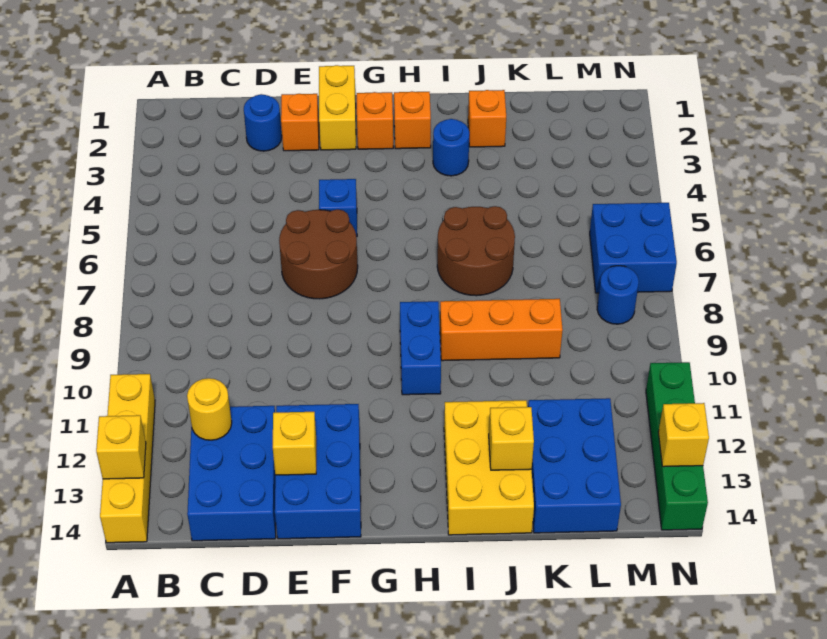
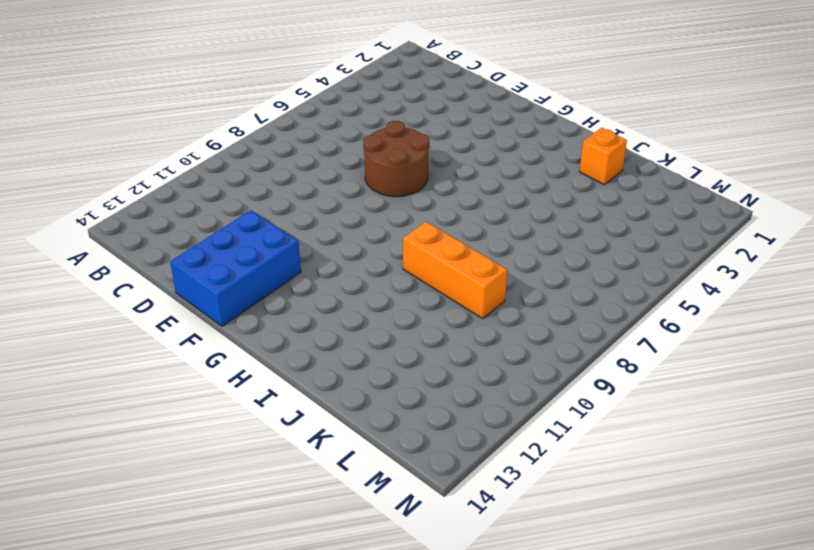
none -> yellow brick A11:A14 level 1
none -> blue brick C12:D14 level 1
none -> blue round brick D2 level 1

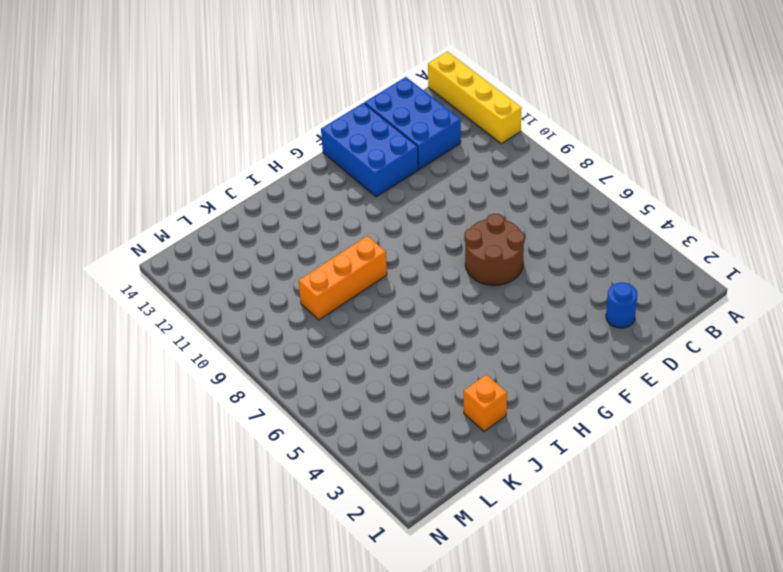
none -> orange brick E2 level 1
none -> yellow brick F1:F2 level 1
none -> blue brick F5 level 1

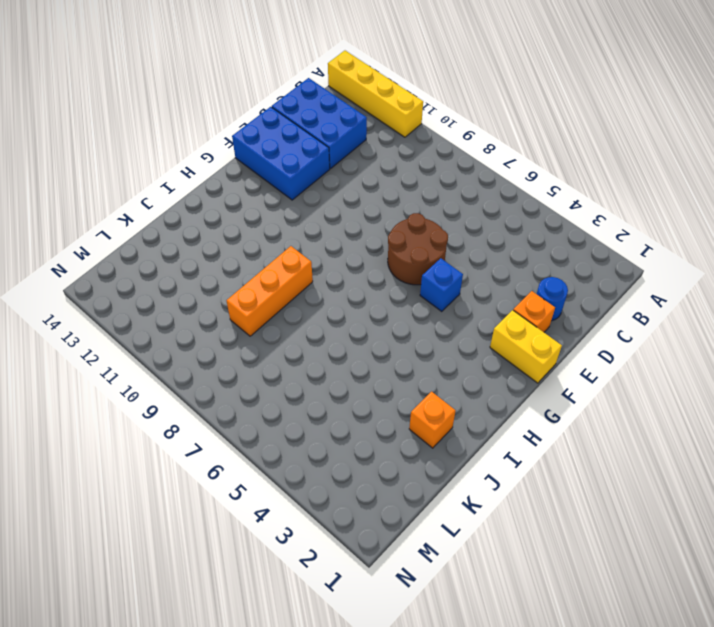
none -> orange brick G2 level 1
none -> orange brick H2 level 1
none -> blue brick H9:H10 level 1

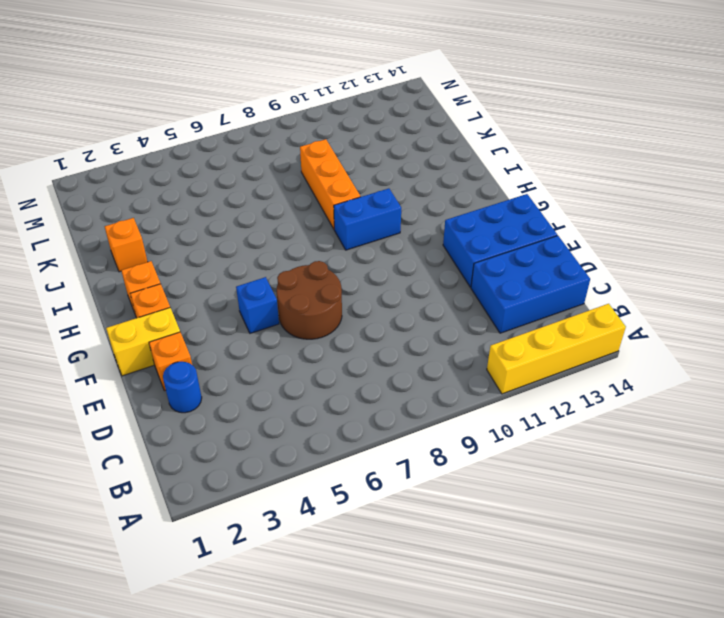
none -> blue round brick I3 level 1
none -> brown round brick I6:J7 level 1
none -> yellow brick I12:J14 level 1

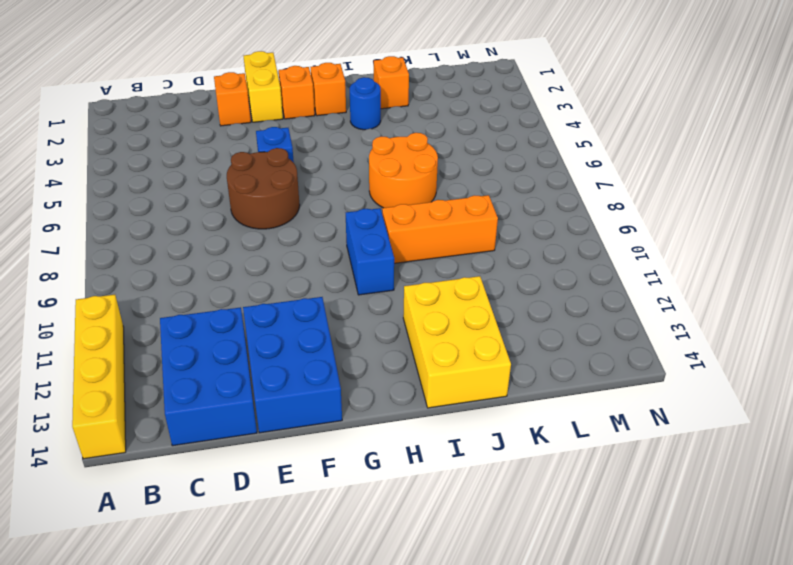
orange round brick I6:J7 level 1 -> brown round brick I6:J7 level 1
none -> blue round brick D2 level 1
none -> blue brick K12:L14 level 1
none -> blue brick M6:N7 level 1

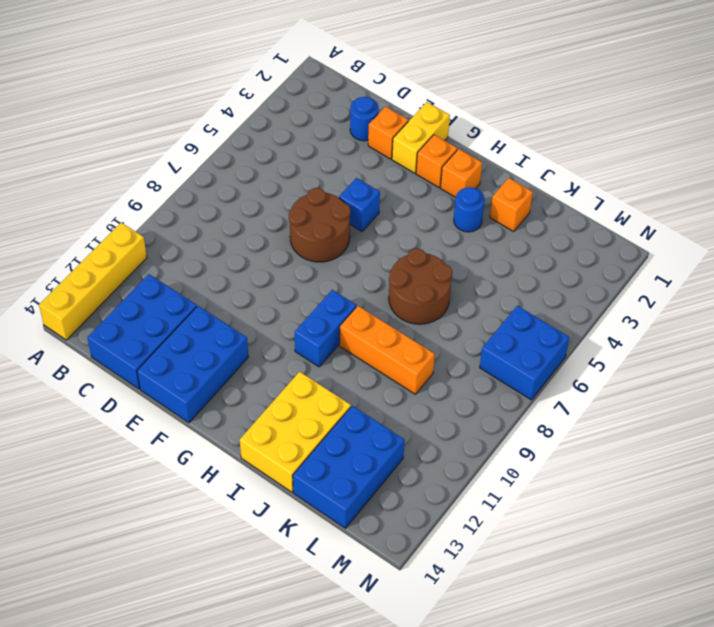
none -> blue round brick M8 level 1
none -> green brick N11:N14 level 1
none -> yellow brick A13 level 2

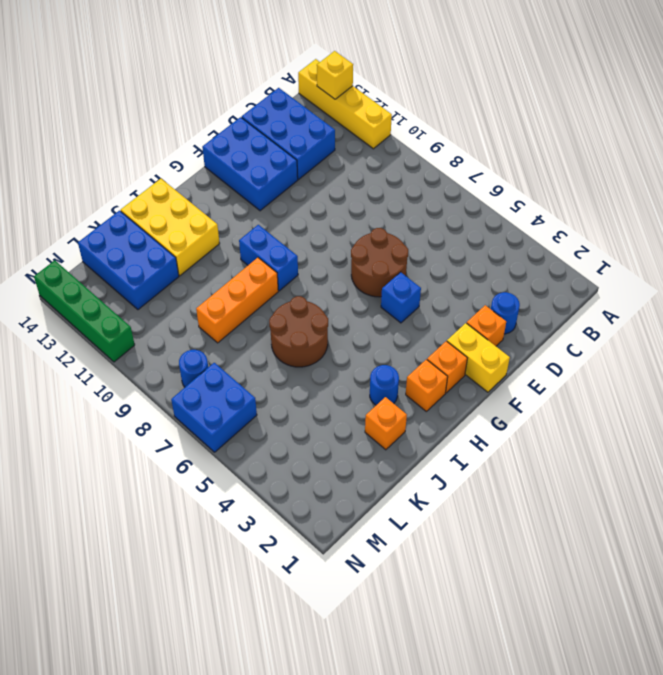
none -> yellow round brick C12 level 2
none -> yellow brick E13 level 2
none -> yellow brick J13 level 2

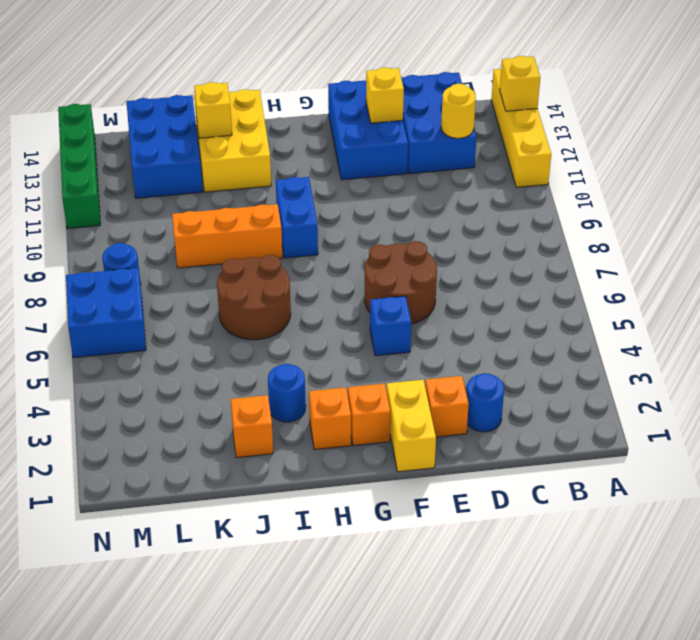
none -> yellow brick N13 level 2

